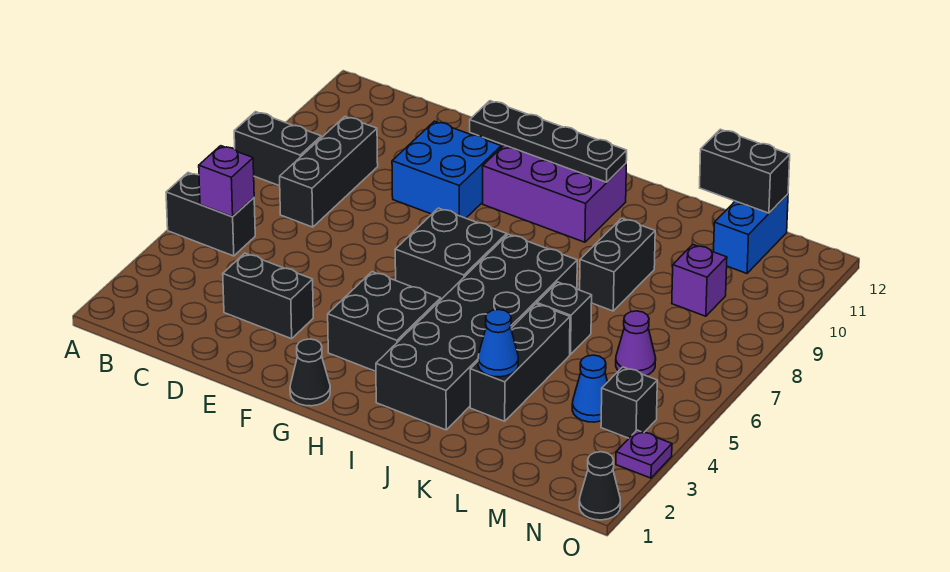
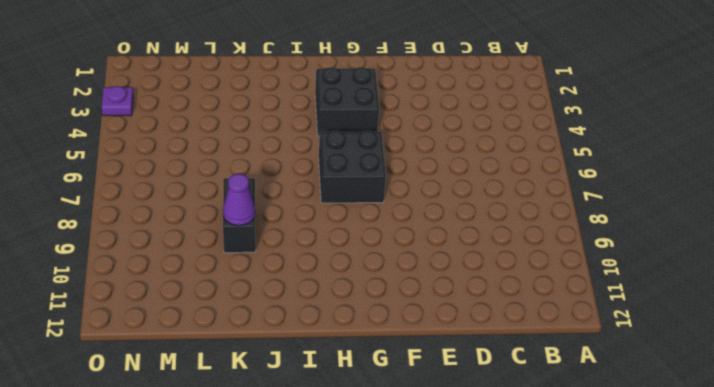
purple cone K9 level 2 -> purple cone M6 level 1
none -> black brick A5:B5 level 1
none -> black brick A8:B8 level 1
none -> black brick C7:C9 level 1

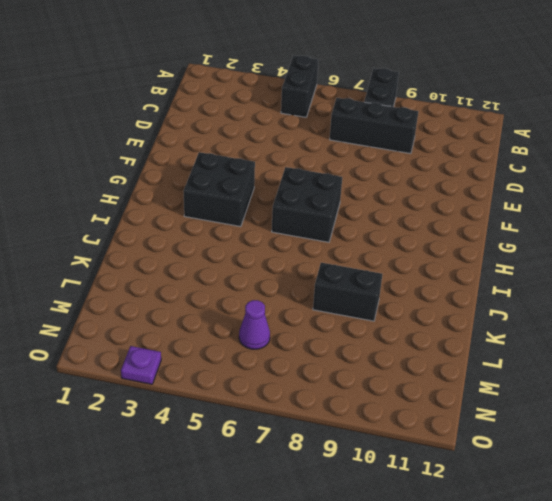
none -> black brick D3:E3 level 1
none -> blue brick E9:F10 level 1
none -> black cone G1 level 1

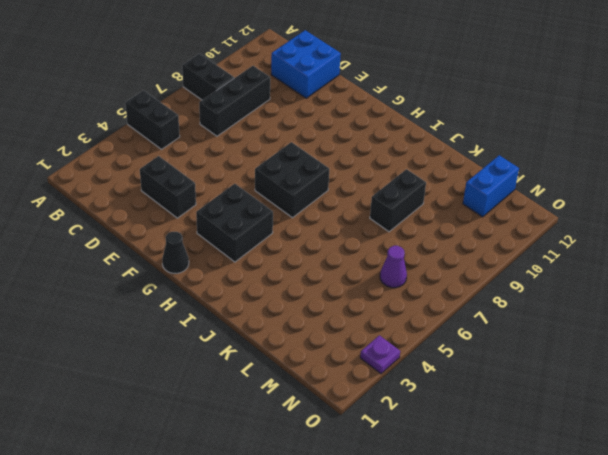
blue brick C11:D12 level 1 -> blue brick E9:F10 level 1
none -> purple brick G10:I11 level 1
none -> black brick I2:J7 level 1
none -> black brick K3:K5 level 1

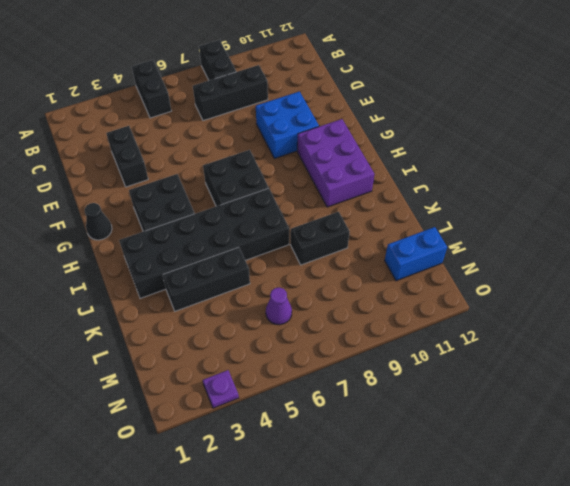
none -> black brick K6 level 1
none -> blue cone M4 level 1
none -> purple brick M9 level 1

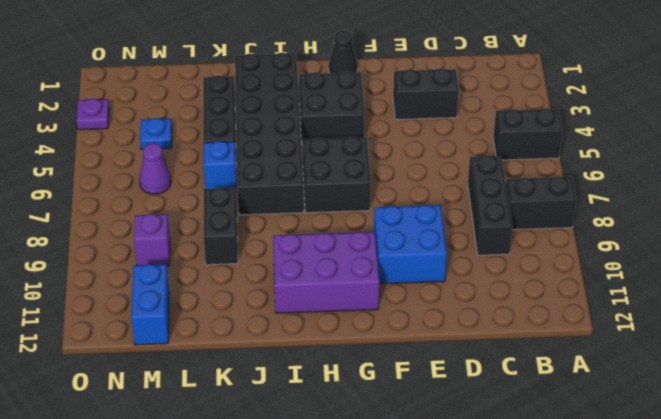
blue brick K6 level 1 -> black brick K6 level 1
blue plate M4 level 1 -> blue cone M4 level 1
none -> black brick N4 level 1
none -> black cone O1 level 1
none -> purple brick B5 level 2

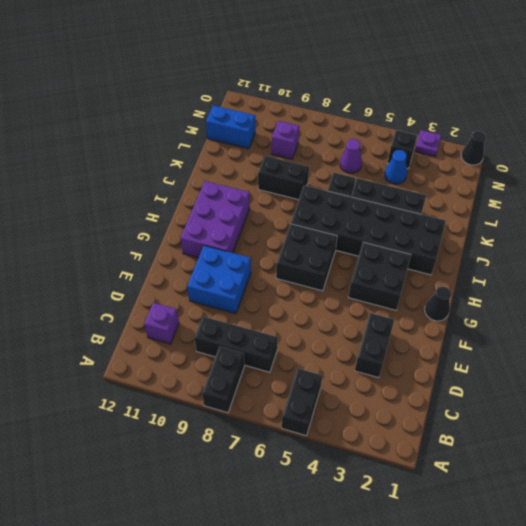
purple brick C11 level 1 -> purple brick B5 level 2
none -> black plate F11:I11 level 2
none -> blue cone K3 level 2
none -> black brick L12:M12 level 2

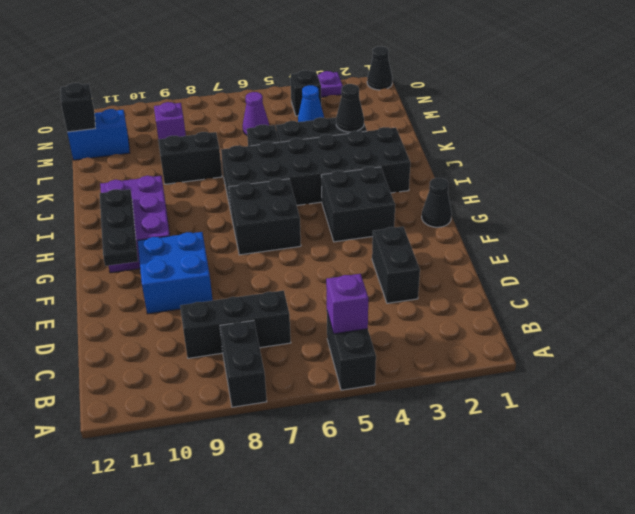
black plate F11:H11 level 2 -> black plate F11:I11 level 2
black cone K3 level 2 -> blue cone K3 level 2
black brick M12 level 2 -> black brick L12:M12 level 2

